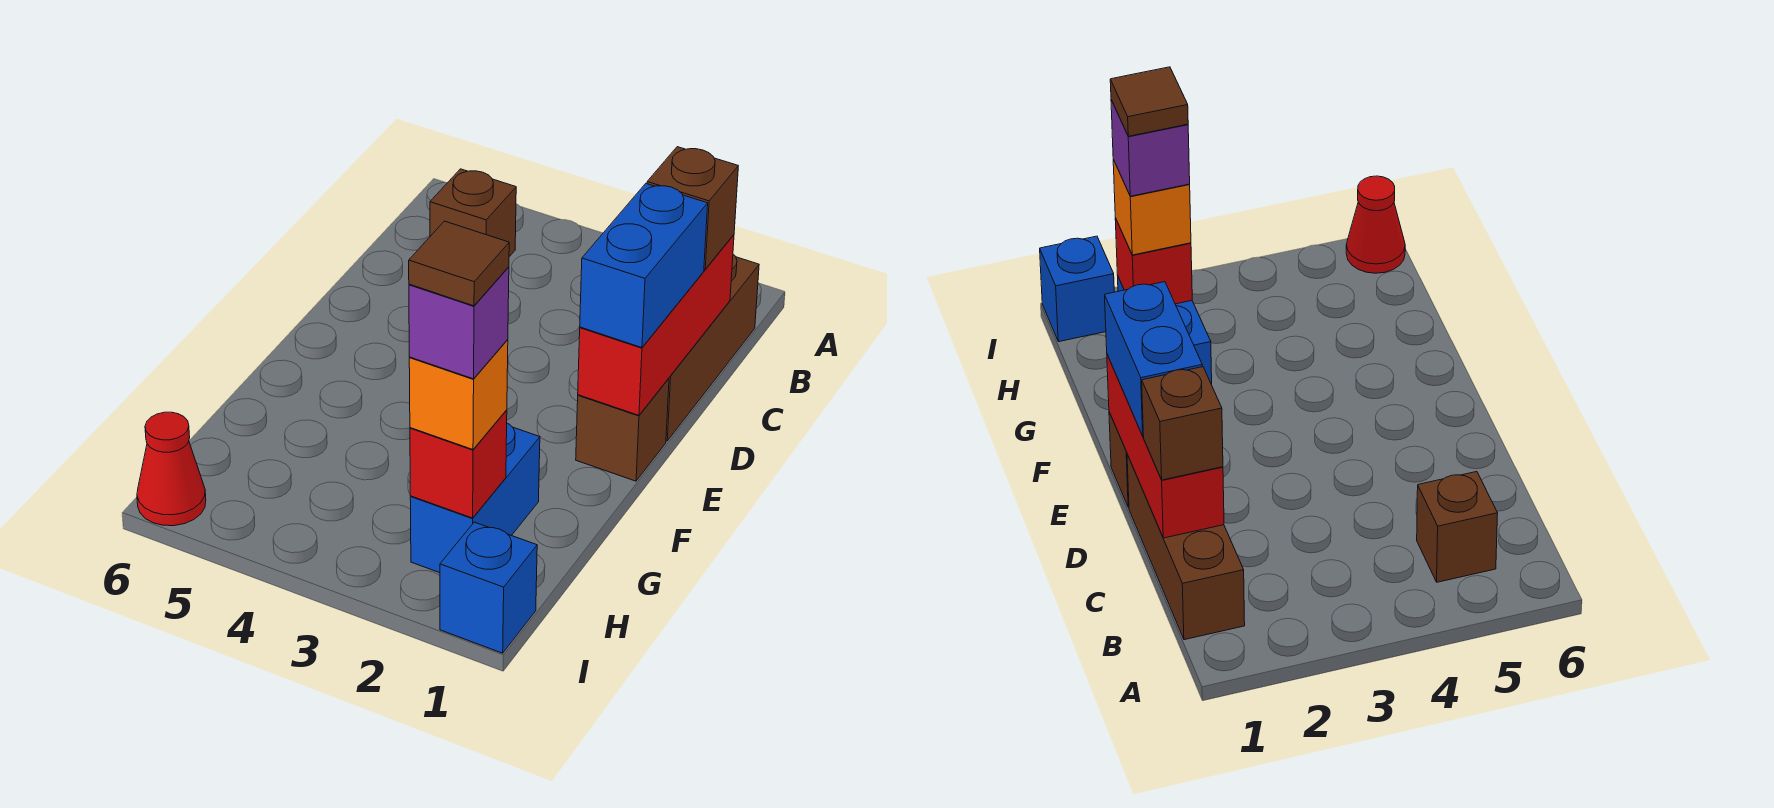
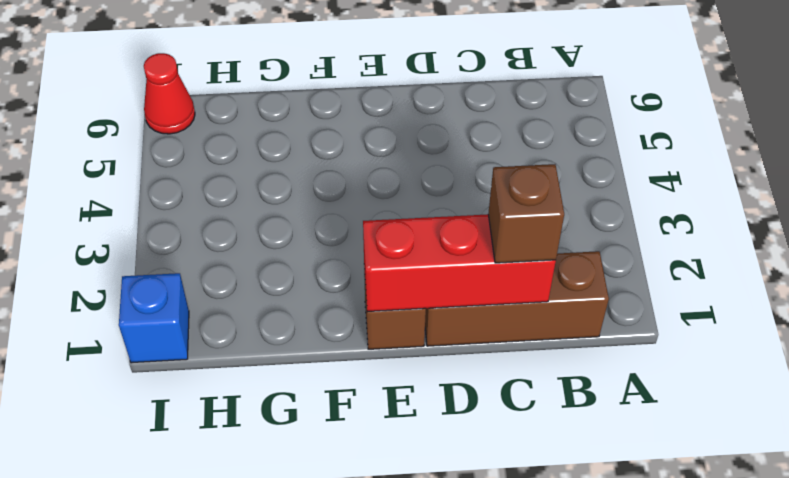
none -> brown brick B5 level 1
none -> blue brick G2:H2 level 1
none -> red brick H2 level 2

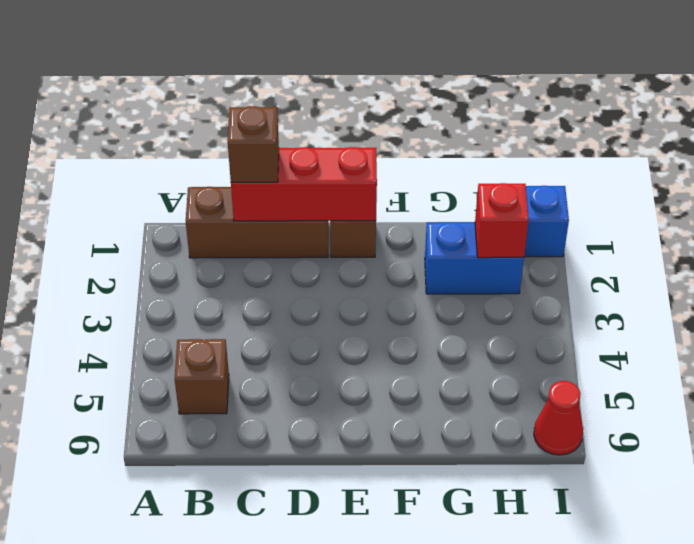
none -> blue brick D1:E1 level 3
none -> orange brick H2 level 3
none -> purple brick H2 level 4

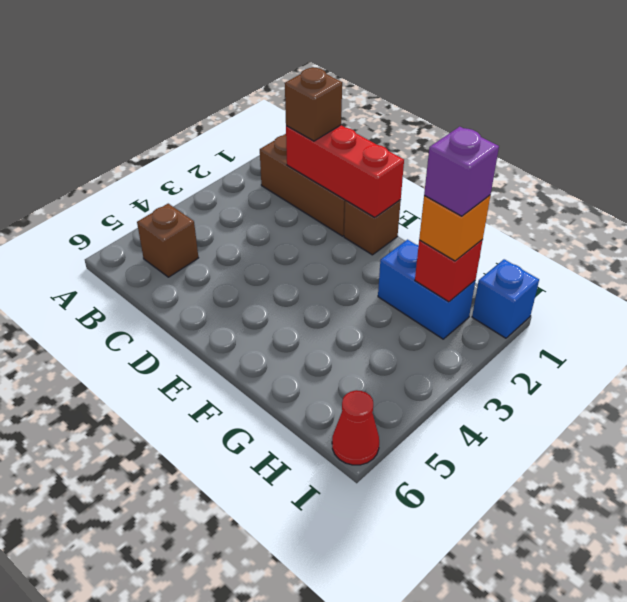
none -> blue brick D1:E1 level 3
none -> brown tile H2 level 5

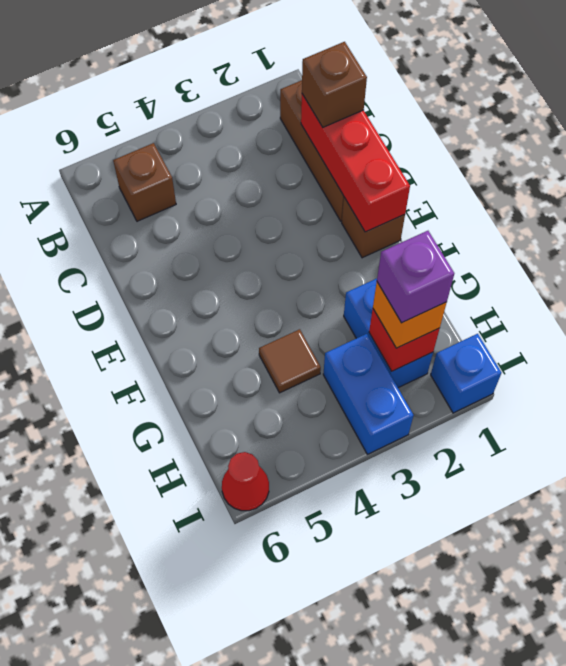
brown tile G4 level 1 -> brown tile H2 level 5
blue brick H3:I3 level 1 -> blue brick D1:E1 level 3

